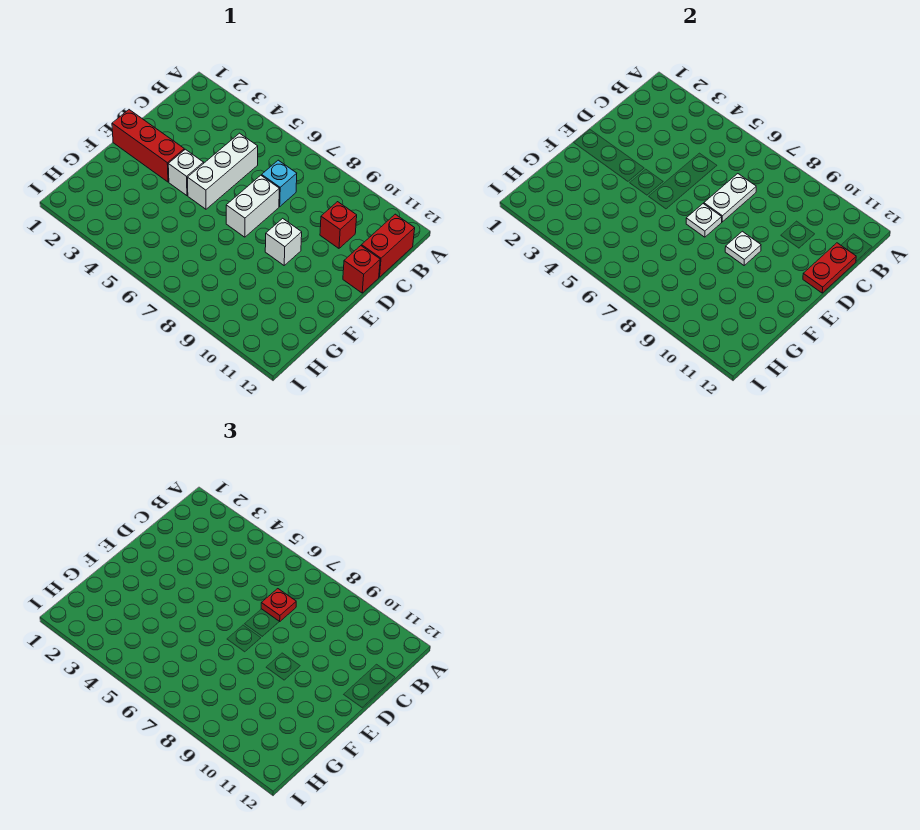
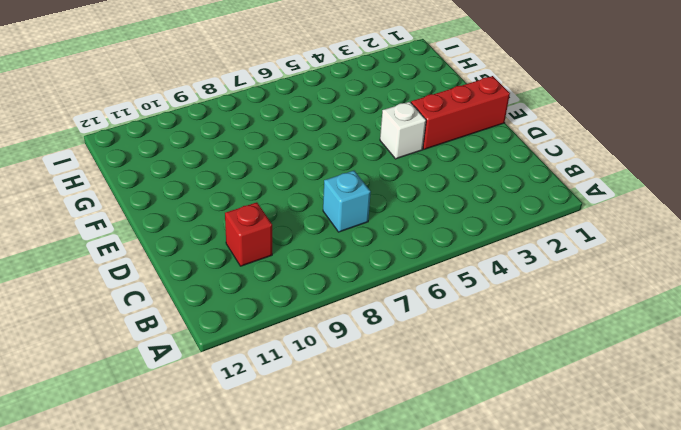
none -> red brick B12:C12 level 1
none -> white brick C5:E5 level 1
none -> white brick D7:E7 level 1

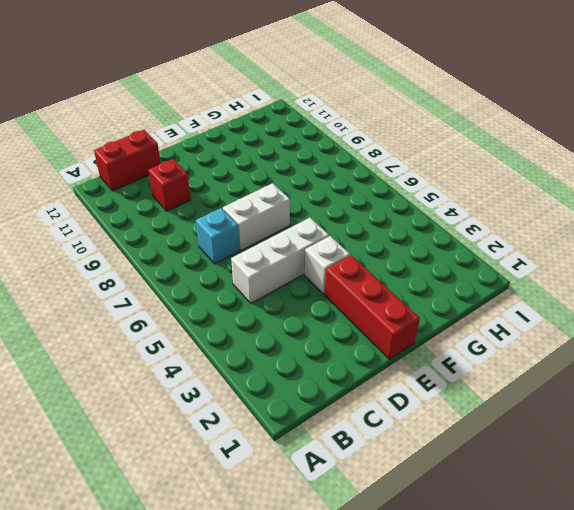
none -> red brick D12 level 1
none -> white brick E9 level 1
none -> white plate C7:D7 level 2

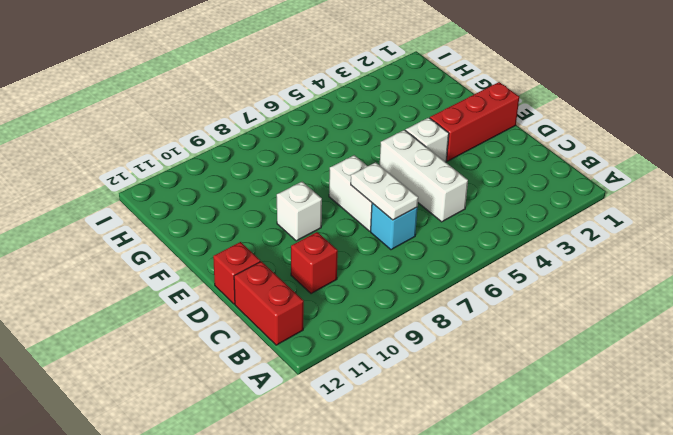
none -> red plate C12:D12 level 2
none -> white plate E7 level 2
none -> white plate E9 level 2

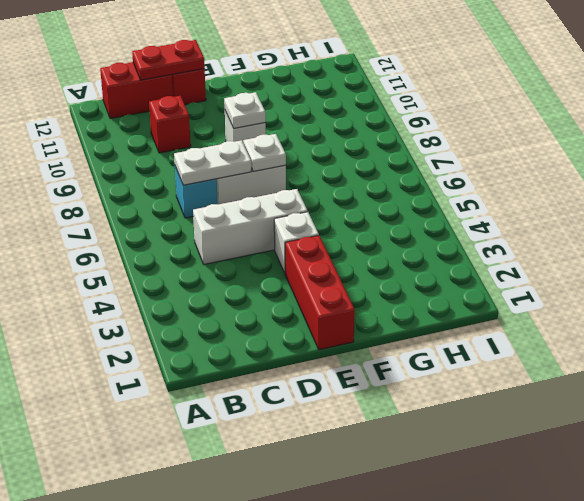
none -> red plate C7 level 3

